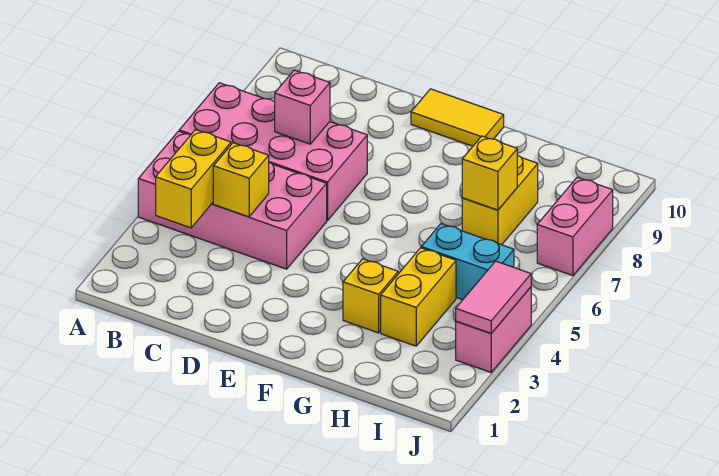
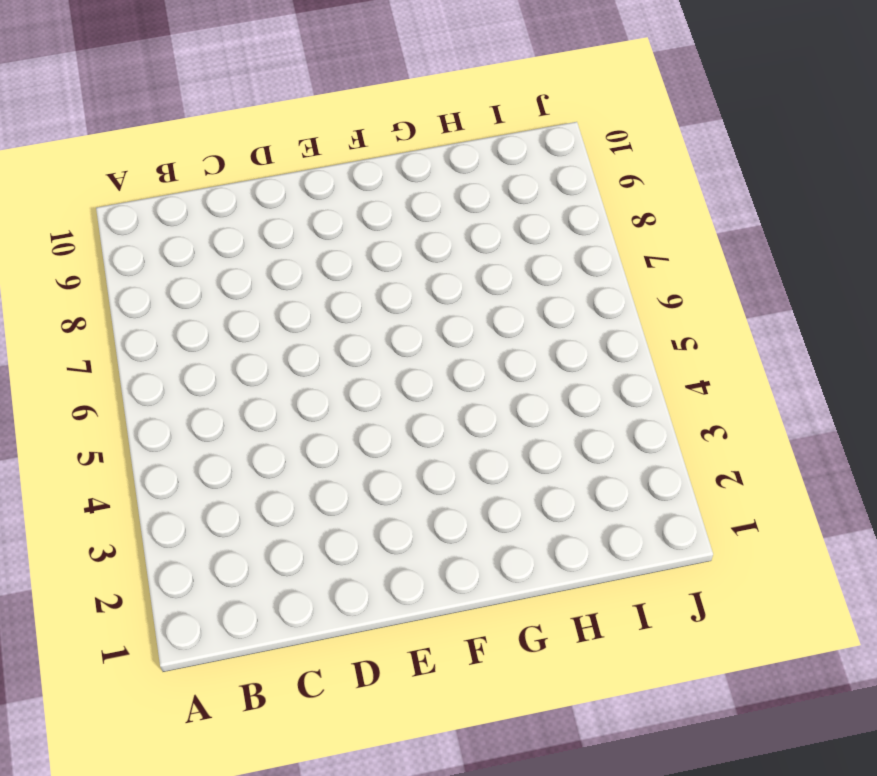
none -> pink brick A4:D5 level 1
none -> pink brick A6:D7 level 1
none -> yellow tile E10:F10 level 1

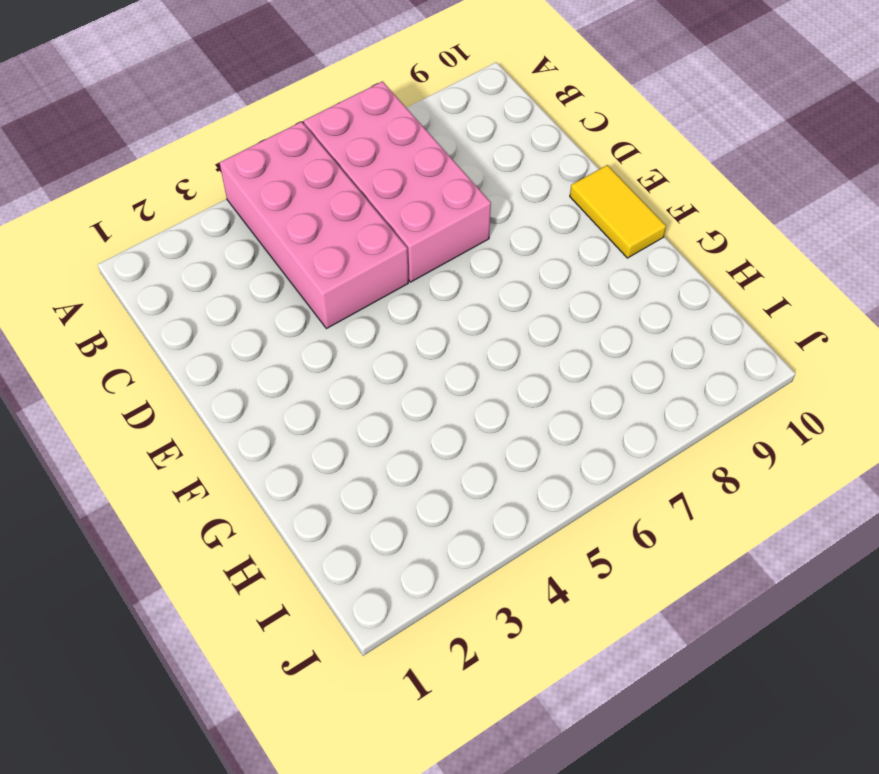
none -> yellow brick G3 level 1
none -> yellow brick H3:H4 level 1
none -> cyan brick H5:I5 level 1

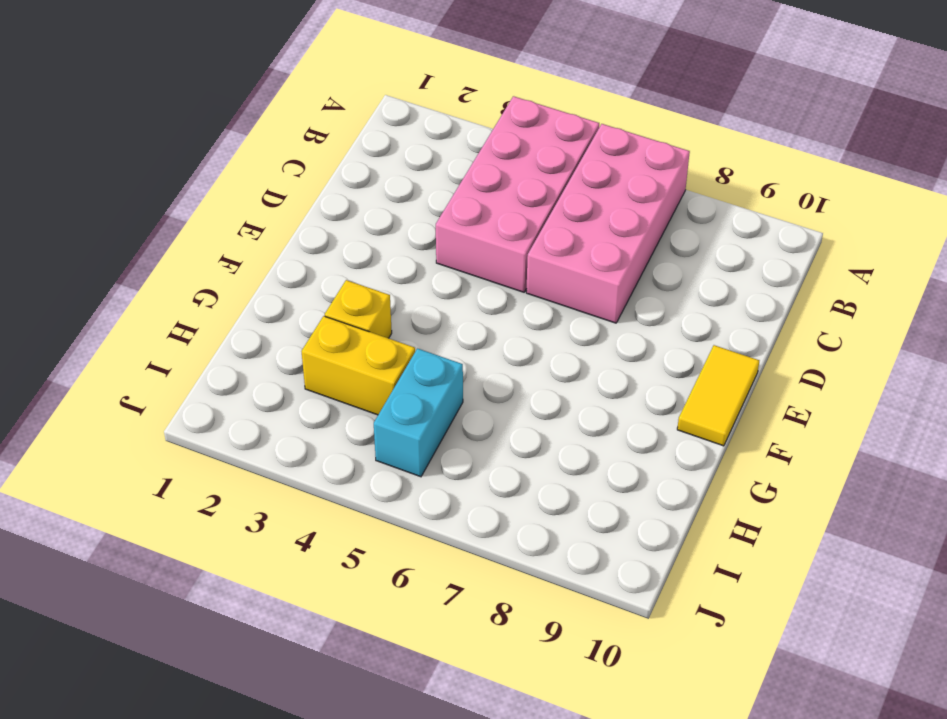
none -> yellow brick H7:H8 level 1
none -> pink brick J3:J4 level 1
none -> pink brick J7:J8 level 1

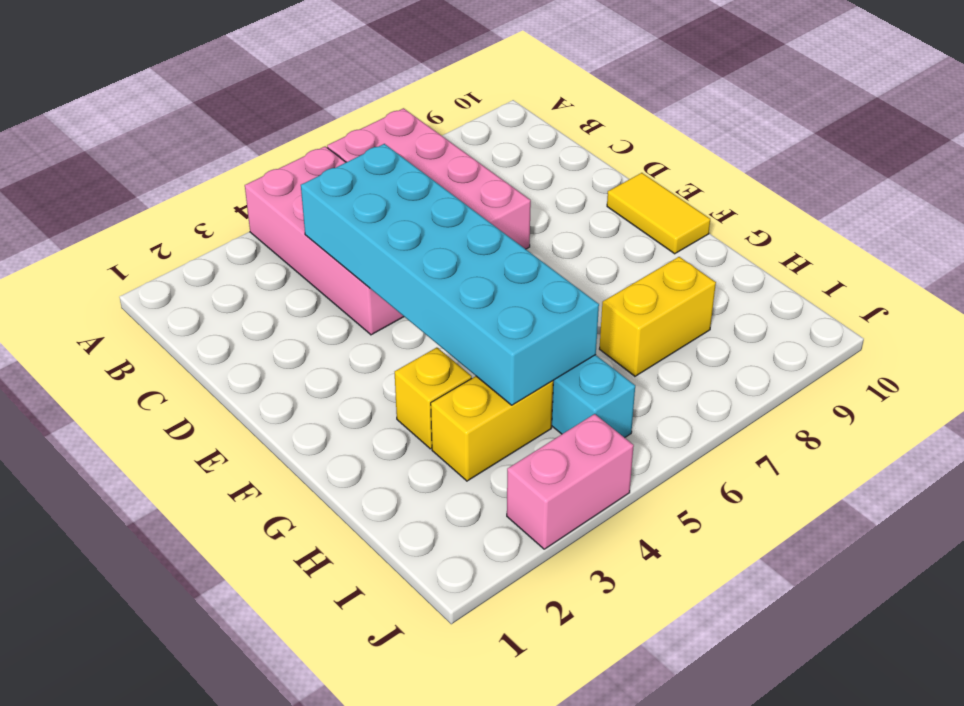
cyan brick C4:H5 level 2 -> yellow brick C4 level 2
none -> pink brick J7:J8 level 1
none -> yellow brick B3:B4 level 2
none -> pink brick C7 level 2

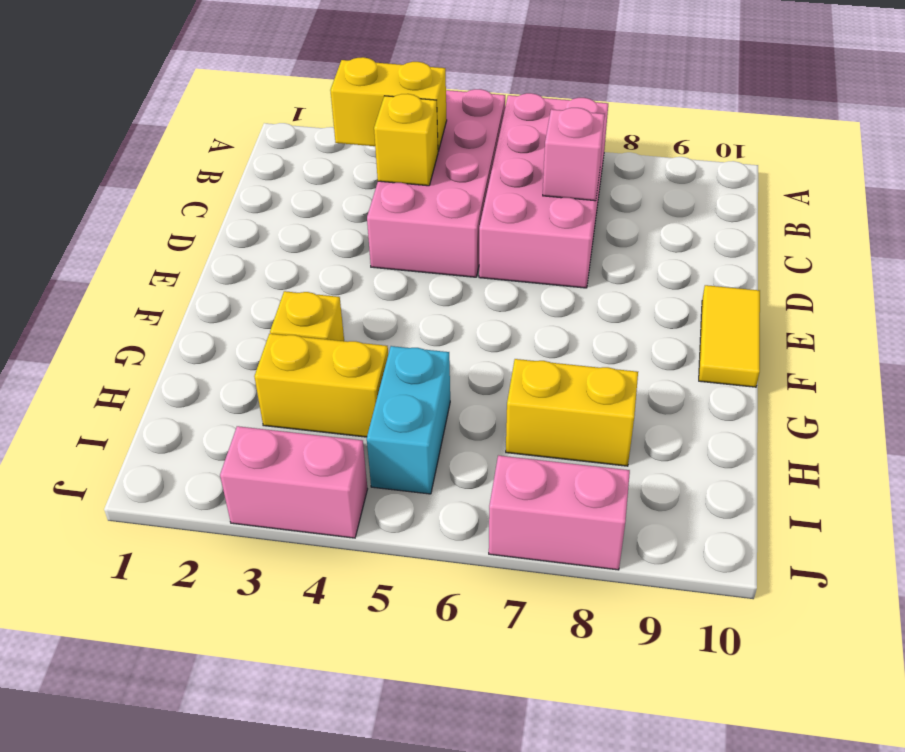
none -> yellow brick H7 level 2
none -> pink tile J3:J4 level 2

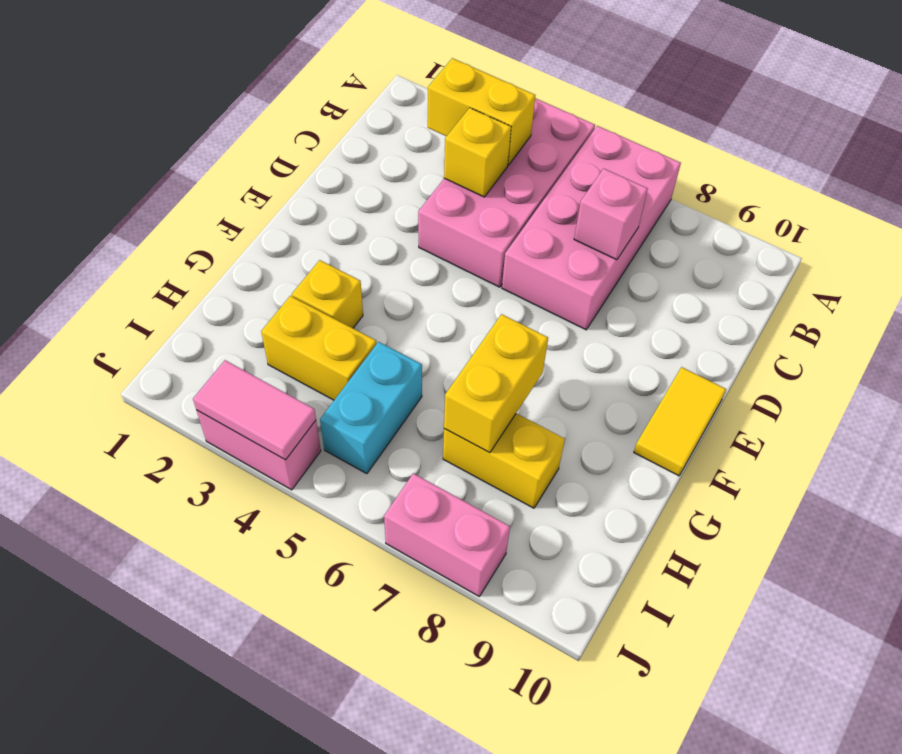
yellow brick G7:H7 level 2 -> yellow brick H7 level 2

